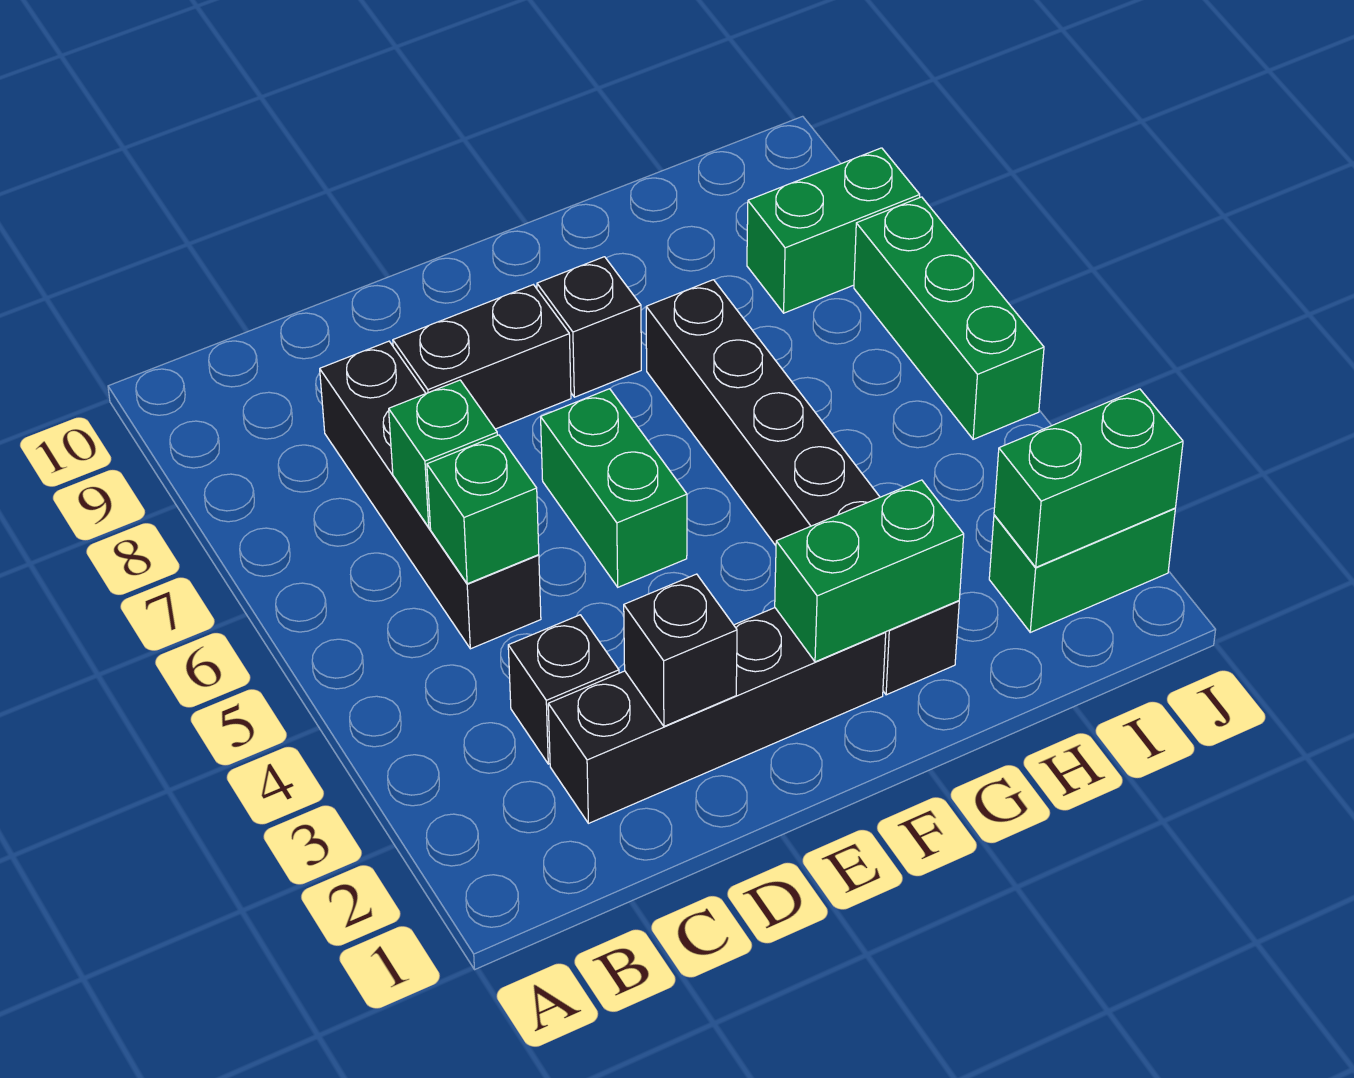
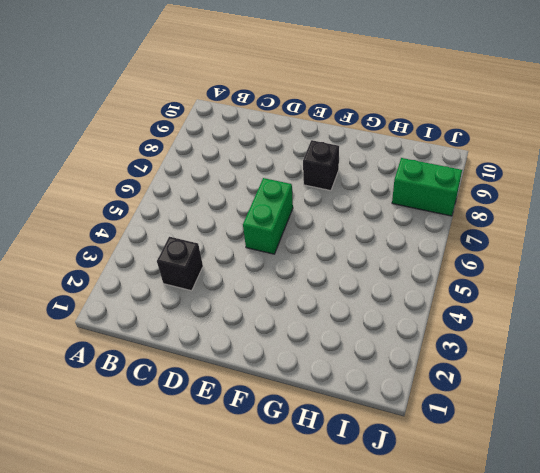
none -> black brick C2:F2 level 1
none -> black brick C5:C8 level 1
none -> black brick D8:E8 level 1

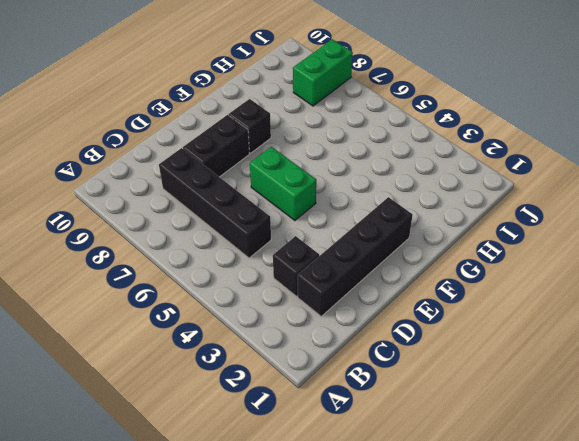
none -> black brick G2:G7 level 1
none -> green brick I2:J2 level 1
none -> green brick J5:J7 level 1

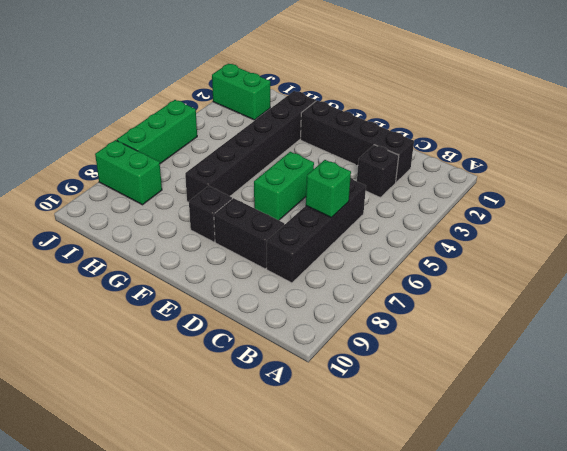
none -> green brick C5 level 2
none -> black brick D2 level 2
none -> green brick F2:G2 level 2

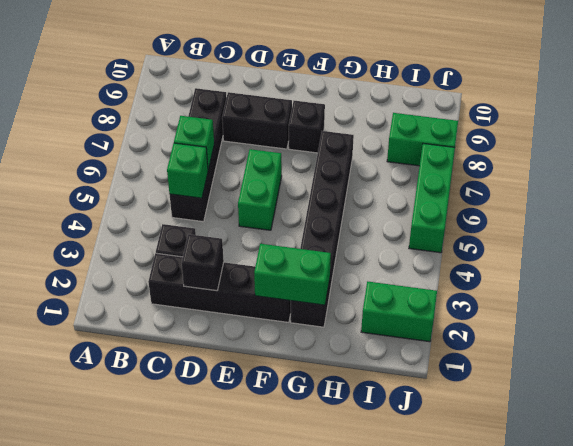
none -> green brick I2:J2 level 2

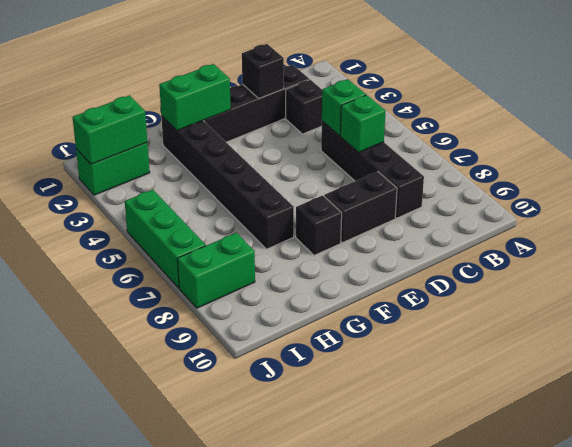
none -> green brick E5:E6 level 1

